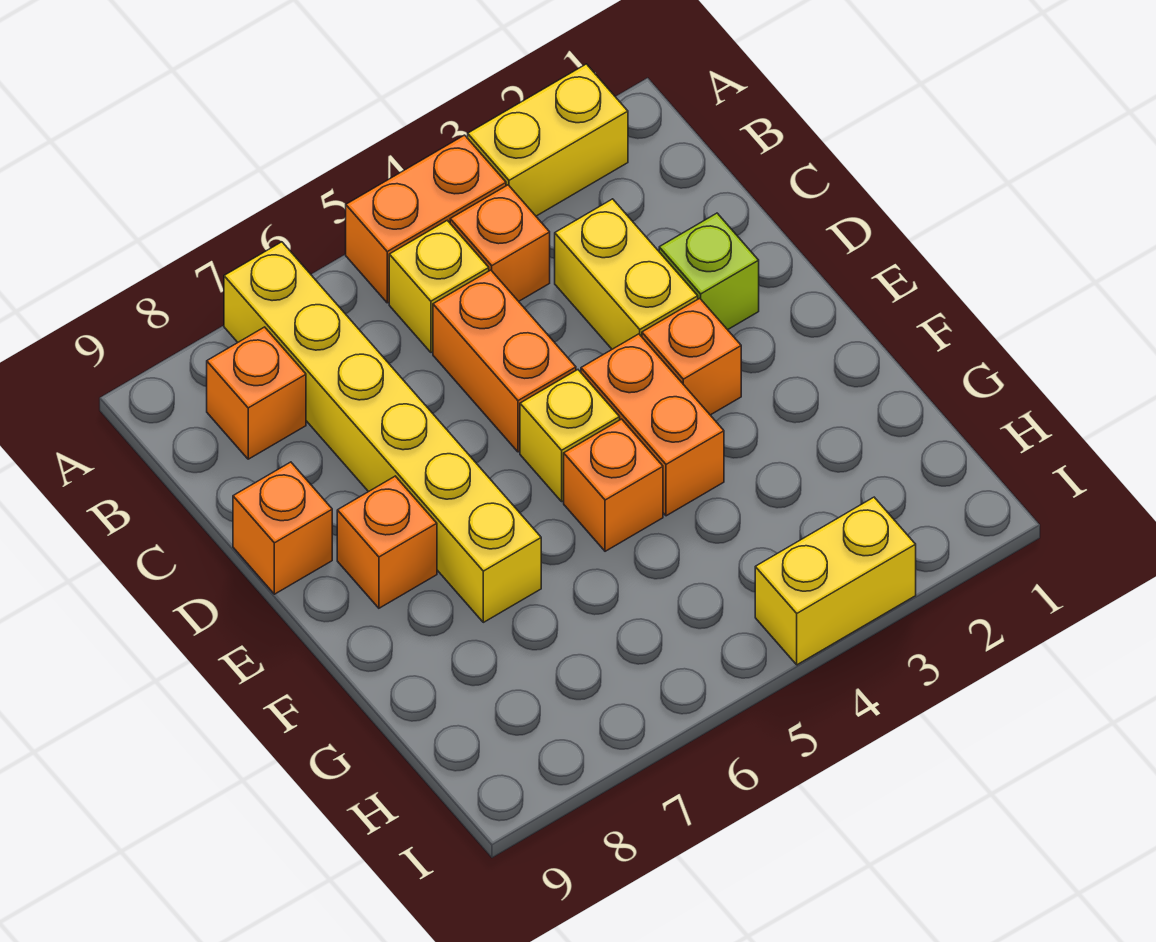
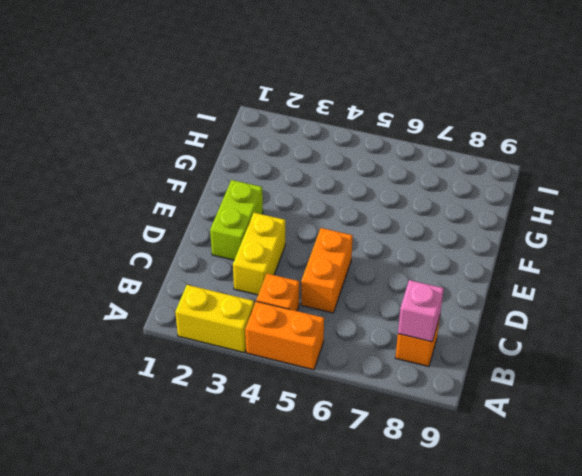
pink brick B8 level 2 -> none
lime brick D2:E2 level 1 -> lime brick D2 level 1
none -> yellow brick A7:F7 level 1
none -> yellow brick B5 level 1
none -> orange brick D9 level 1

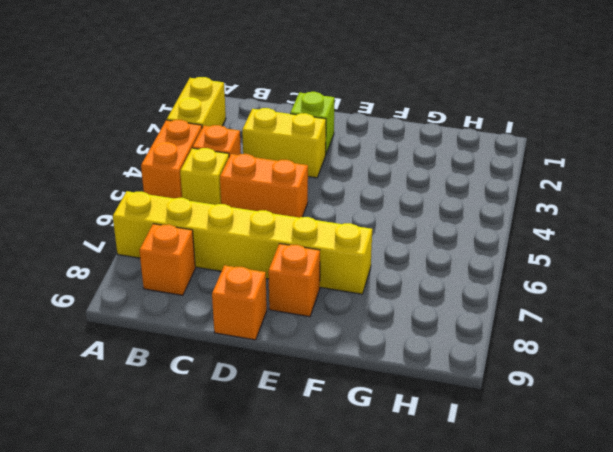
none -> orange brick E3 level 1
none -> orange brick E4:F4 level 1
none -> yellow brick E5 level 1

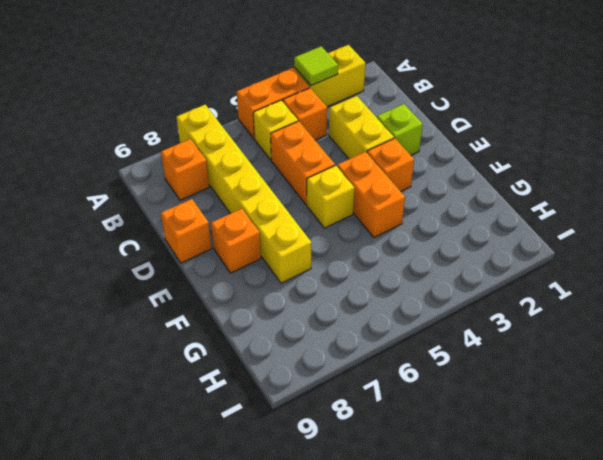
lime tile A3 level 2 -> none
none -> orange brick F5 level 1
none -> yellow brick I3:I4 level 1

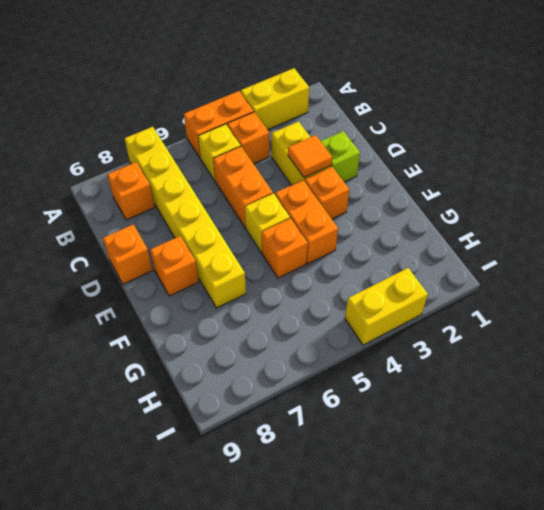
orange tile D3 level 2 -> none

